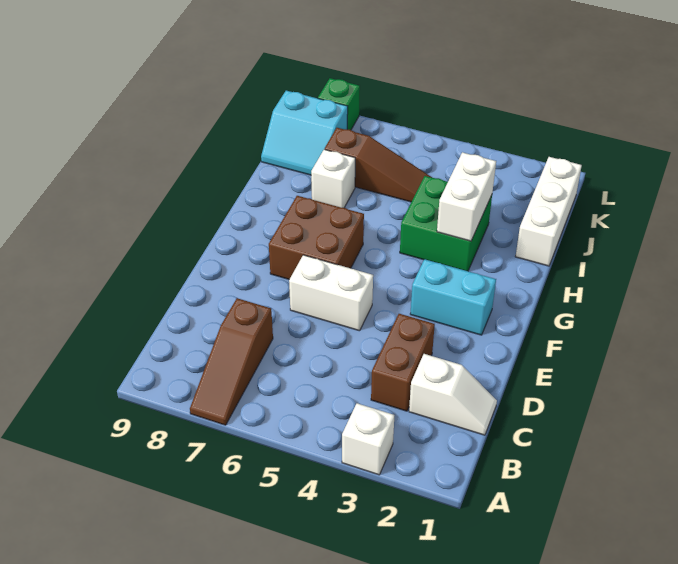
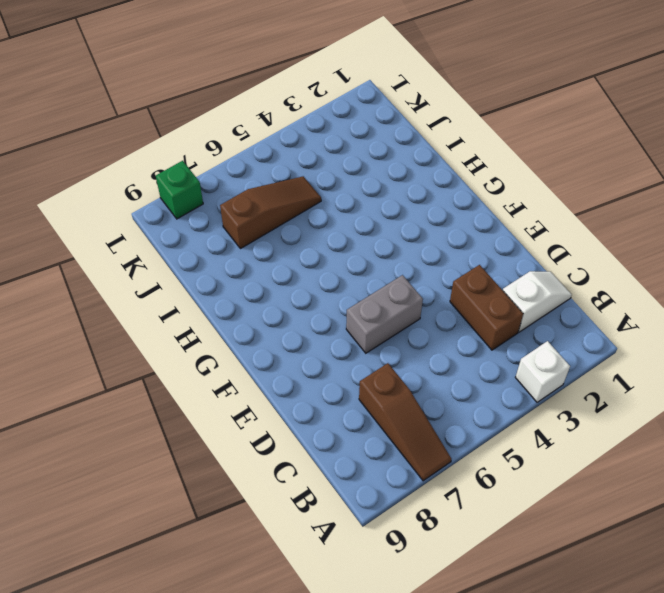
grey brick E5:E6 level 1 -> white brick E5:E6 level 1
none -> cyan brick F2:F3 level 1
none -> brown brick F6:G7 level 1
none -> green brick H3:I4 level 1

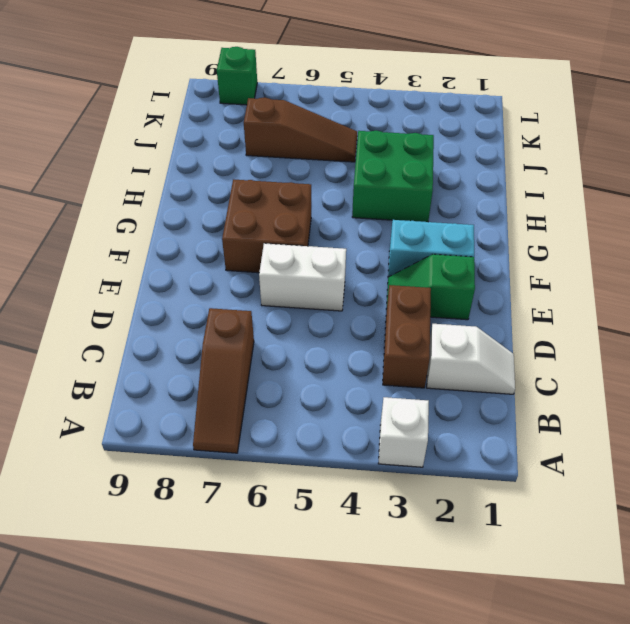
green slope E2:E3 level 1 top 2 -> none
none -> white brick I1:K1 level 1
none -> white brick I7 level 1
none -> cyan slope J8:K9 level 1 top K

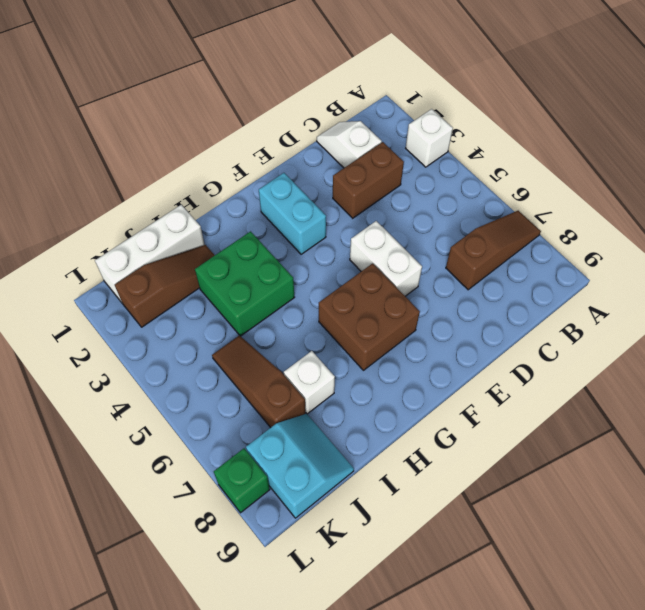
brown slope I2:K2 level 1 top K -> none
none -> white brick H3:I3 level 2

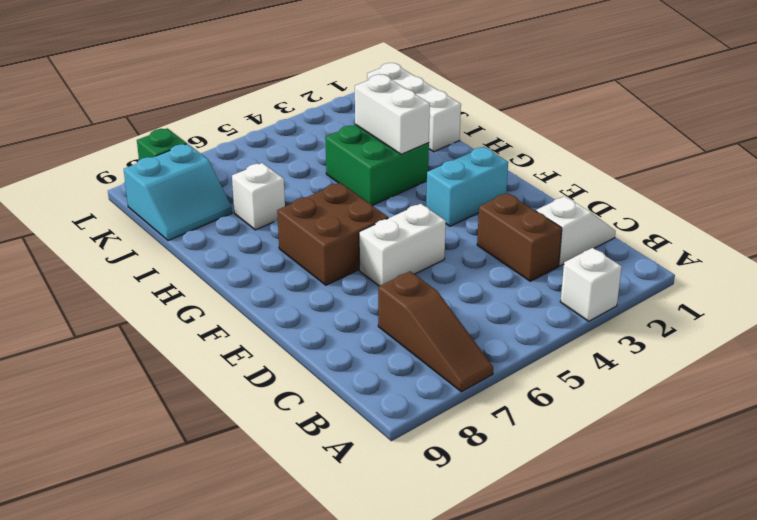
none -> brown slope J5:J7 level 1 top 7

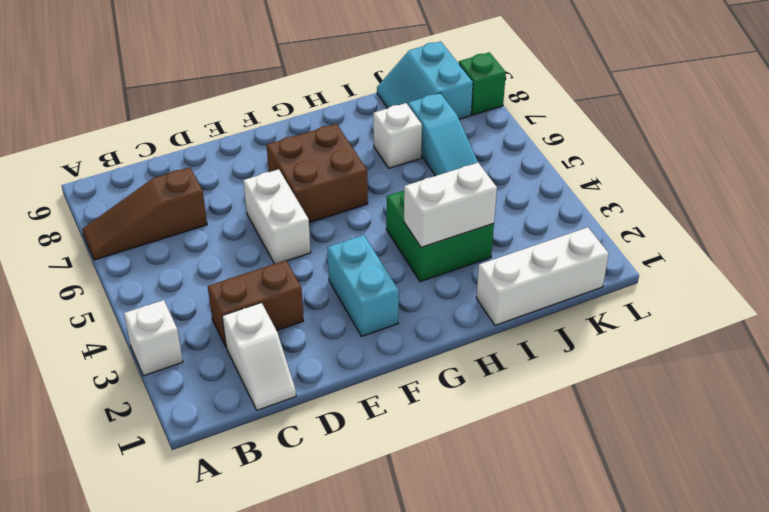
cyan slope J5:J7 level 1 top 7 -> brown slope J5:J7 level 1 top 7

